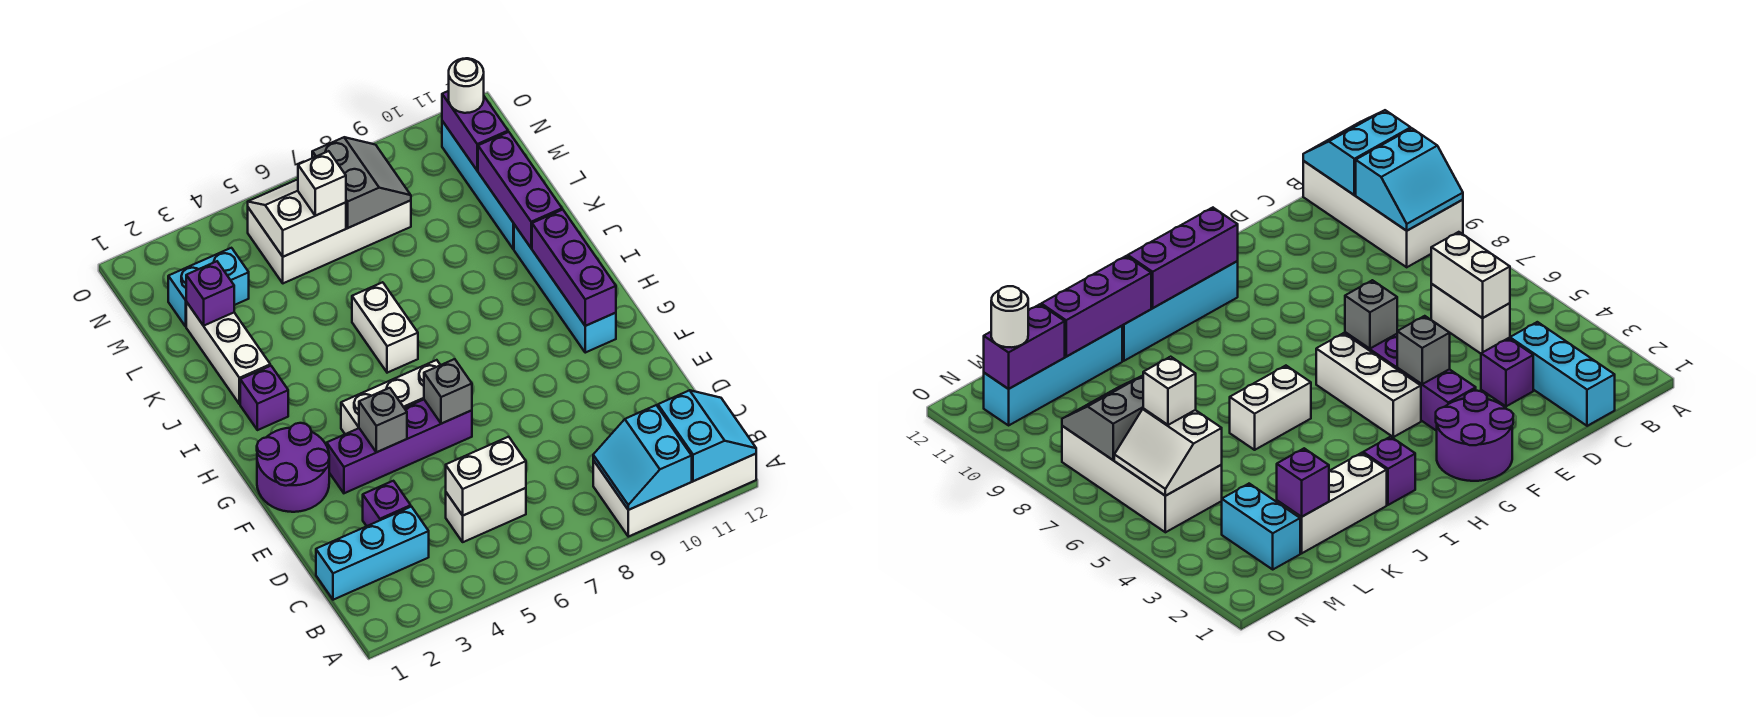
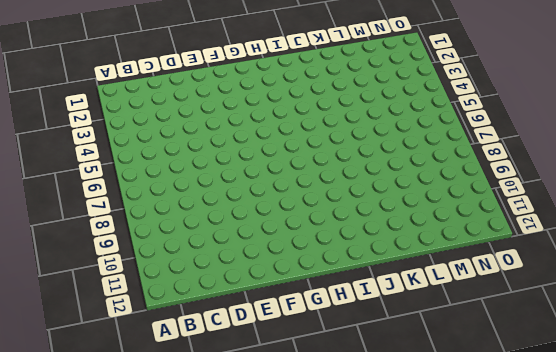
none -> white brick A9:B12 level 1
none -> cyan brick C1:C3 level 1
none -> white brick C5:C6 level 1

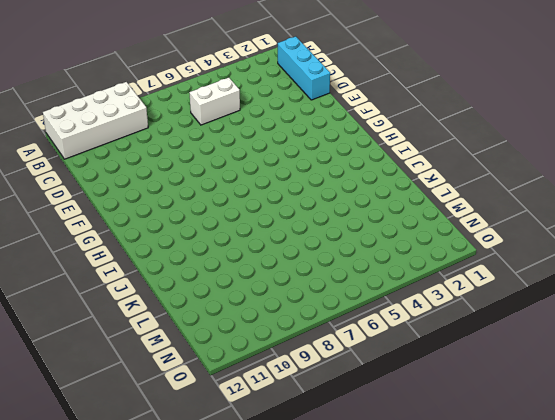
cyan brick B1:D1 level 1 -> cyan brick C1:C3 level 1
none -> purple brick D3 level 1
none -> purple round brick F1:G2 level 1
none -> purple brick F3:F6 level 1

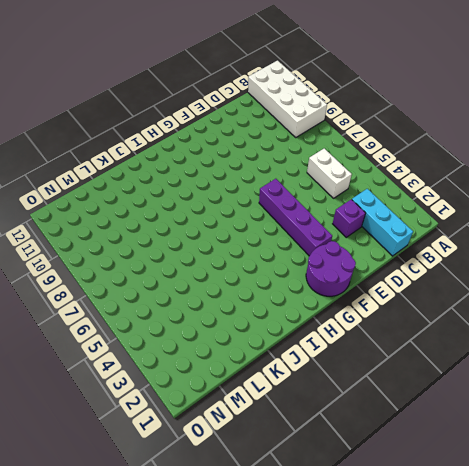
none -> white brick G4:G6 level 1
none -> cyan brick G11:J11 level 1
none -> purple brick I2 level 1

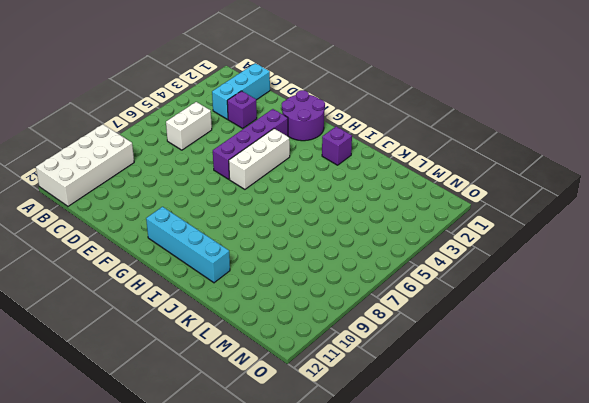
none -> white brick I6:J6 level 1
none -> white brick J2:L2 level 1
none -> cyan brick K11:N11 level 1

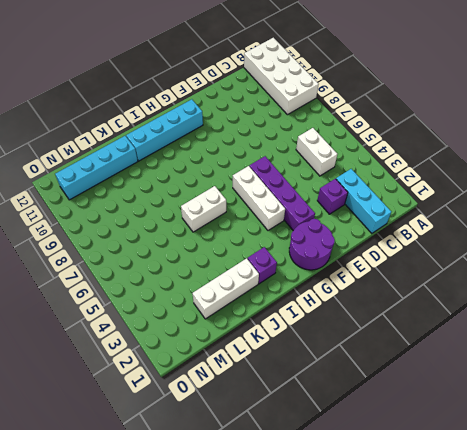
none -> cyan brick M2:M3 level 1
none -> white brick M5:N8 level 1
none -> cyan slope A9:B10 level 2 top 10

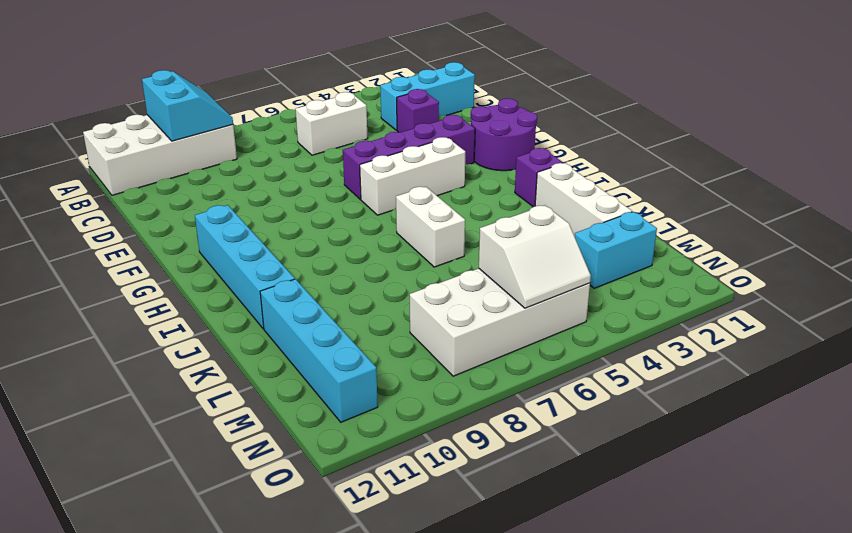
none -> cyan slope A11:B12 level 2 top 11
none -> white brick C5:C6 level 2
none -> grey brick F4 level 2

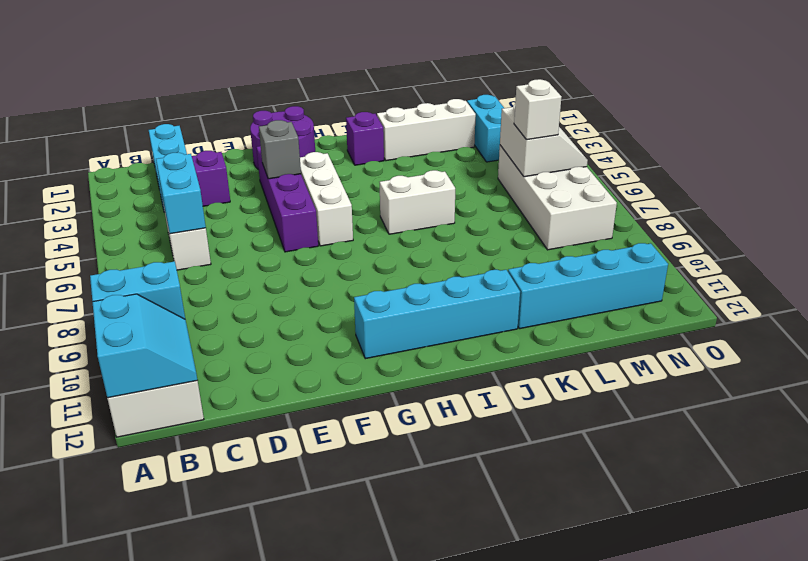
cyan slope A11:B12 level 2 top A -> cyan slope A11:B12 level 2 top 11
cyan brick C5:C6 level 2 -> white brick C5:C6 level 2
none -> grey brick F6 level 2
none -> purple brick G11:I11 level 2
none -> purple brick J11:L11 level 2

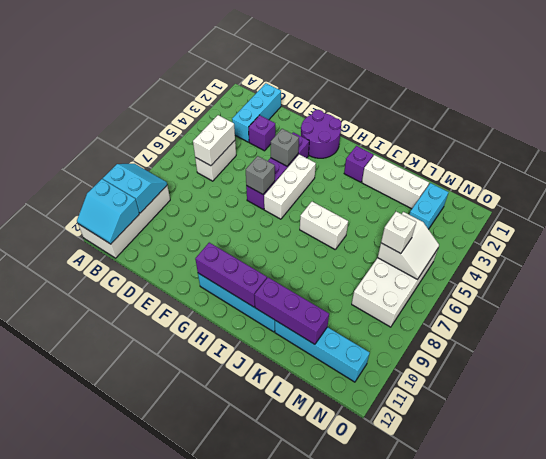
none -> purple brick L2 level 2
none -> grey slope M7:N8 level 2 top 7
none -> purple brick M11:N11 level 2

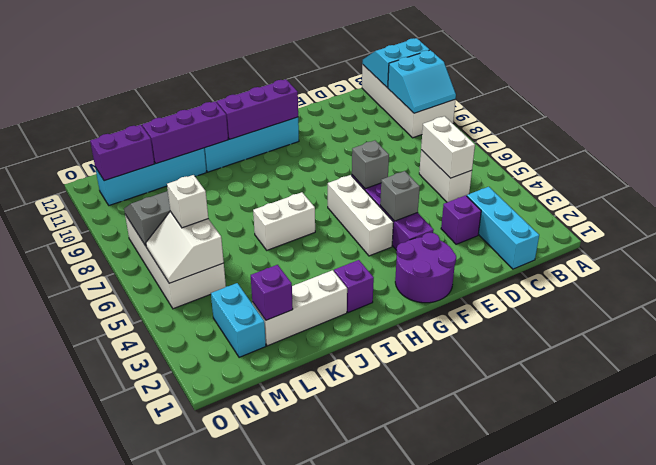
none -> white round brick N11 level 3

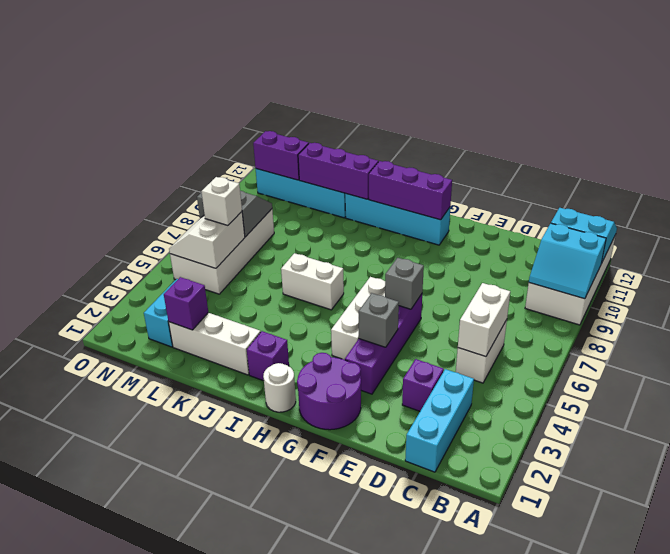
white round brick H1 level 1 -> white round brick N11 level 3

